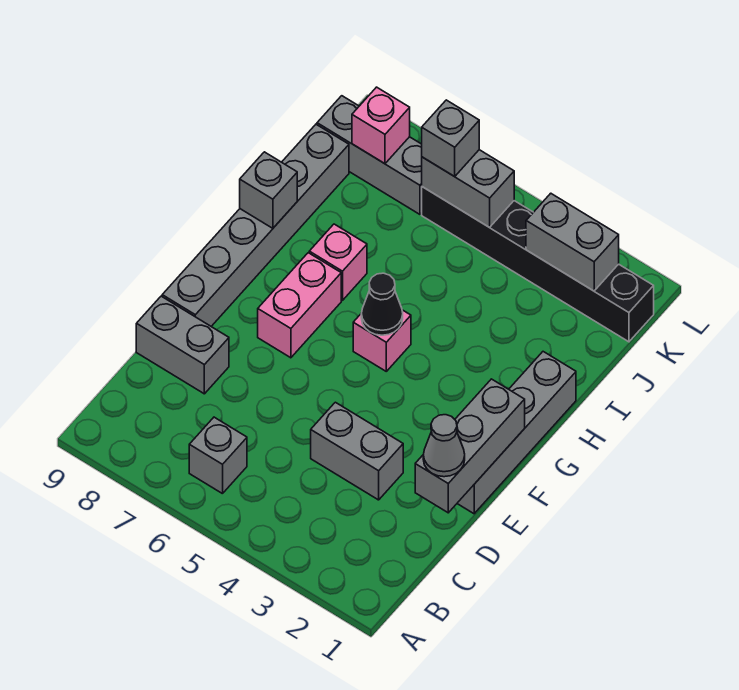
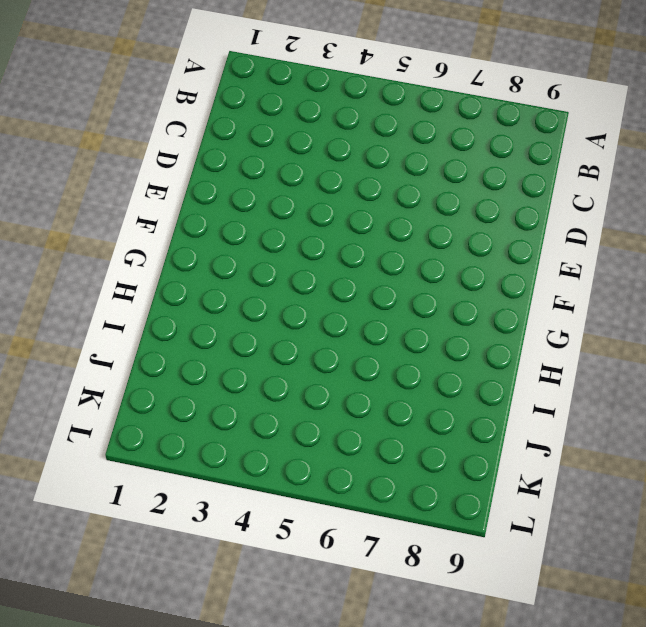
none -> grey brick B6 level 1
none -> grey brick D3:D4 level 1
none -> grey brick D8:D9 level 1

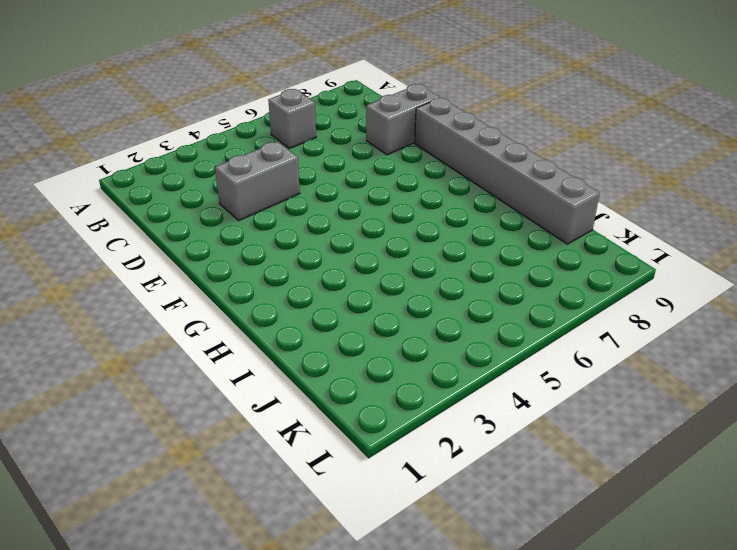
none -> grey brick E1:H1 level 1
none -> pink brick F7:G7 level 1
none -> pink brick G5 level 1

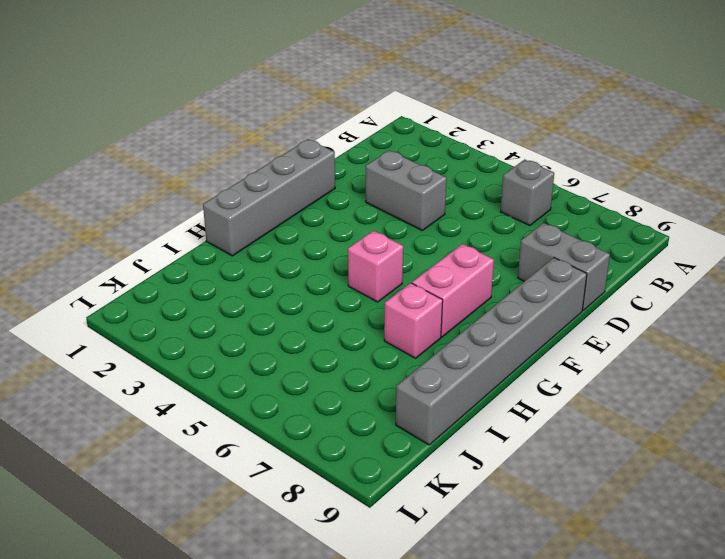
none -> black brick K1:K6 level 1
none -> grey brick K7:K9 level 1
none -> grey brick D1:F1 level 2

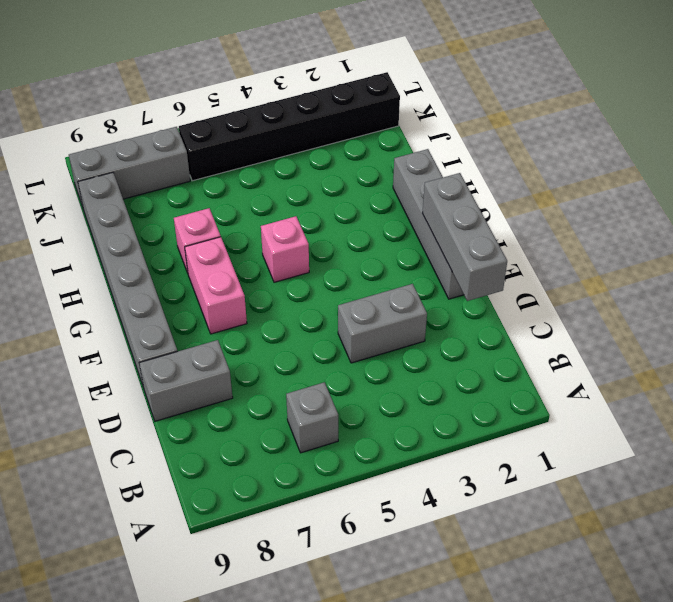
none -> black cone G5 level 2
none -> grey brick H9 level 2
none -> grey brick K2:K3 level 2

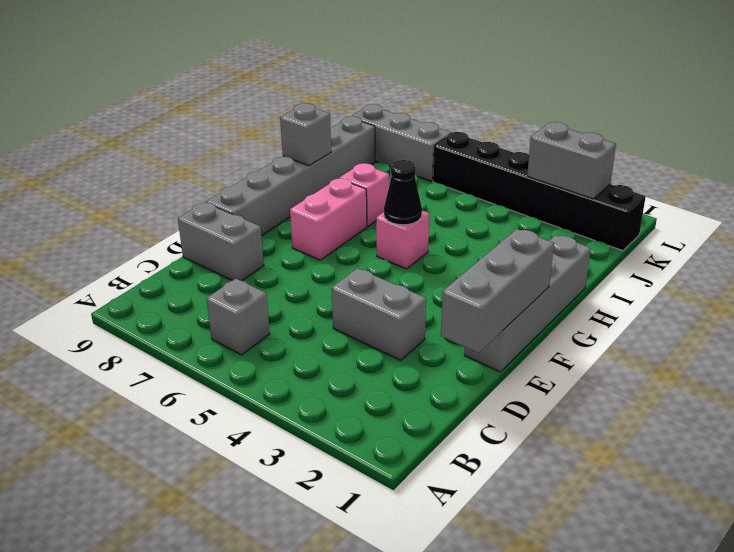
none -> grey brick K5:K6 level 2
none -> pink brick K8 level 2
none -> grey cone D1 level 3

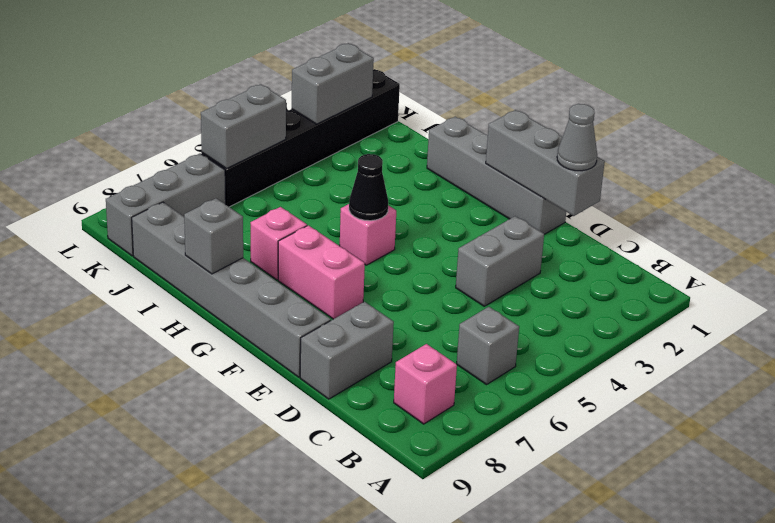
pink brick B8 level 1 -> pink brick K8 level 2
none -> grey brick K6 level 3

